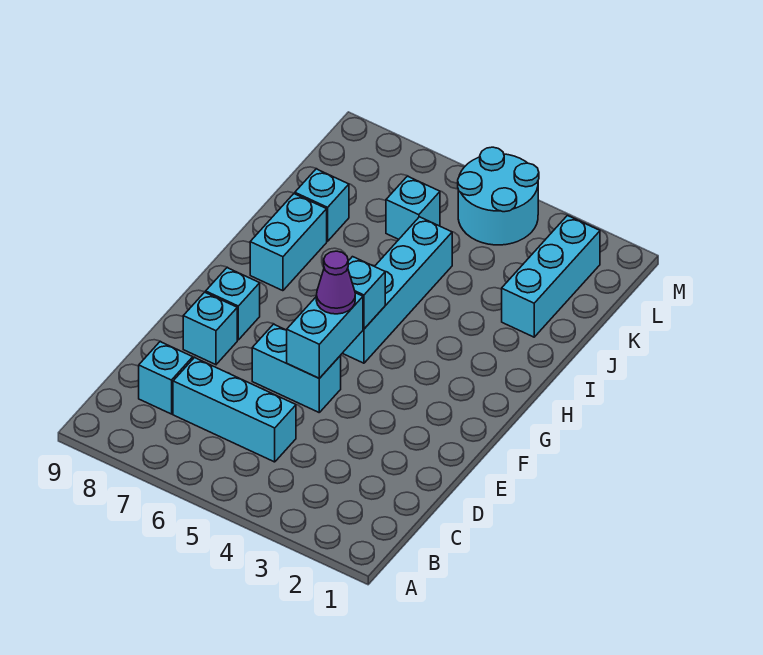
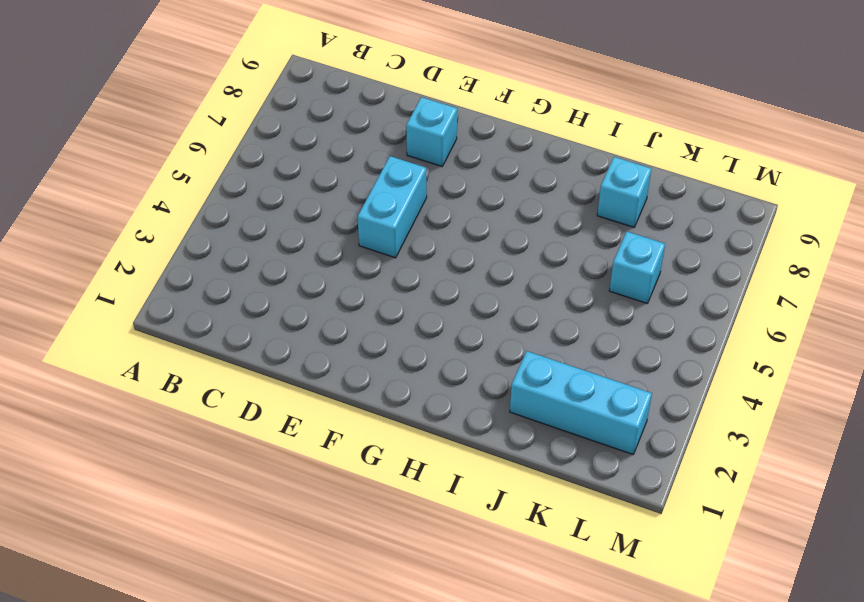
none -> cyan brick C5:C7 level 1
none -> cyan brick C8 level 1
none -> cyan brick F8 level 1

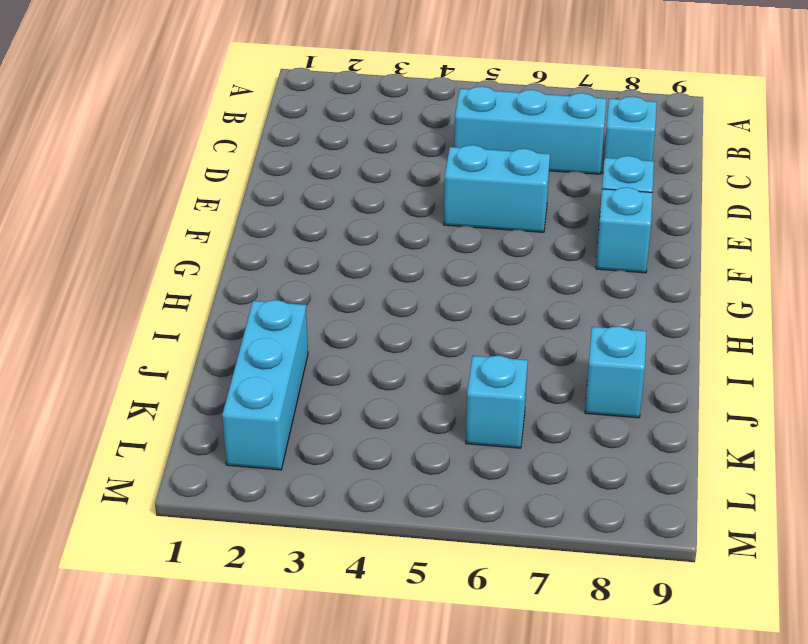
none -> cyan brick G5:J5 level 1
none -> cyan brick H8:I8 level 1
none -> cyan round brick L4:M5 level 1

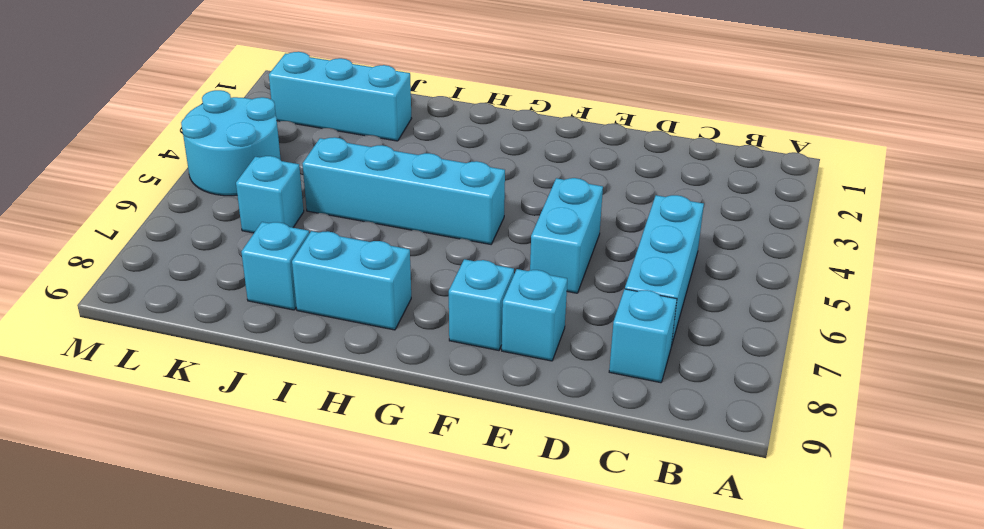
none -> cyan brick E5:F5 level 2
none -> cyan brick G5 level 2
none -> purple cone F5 level 3

